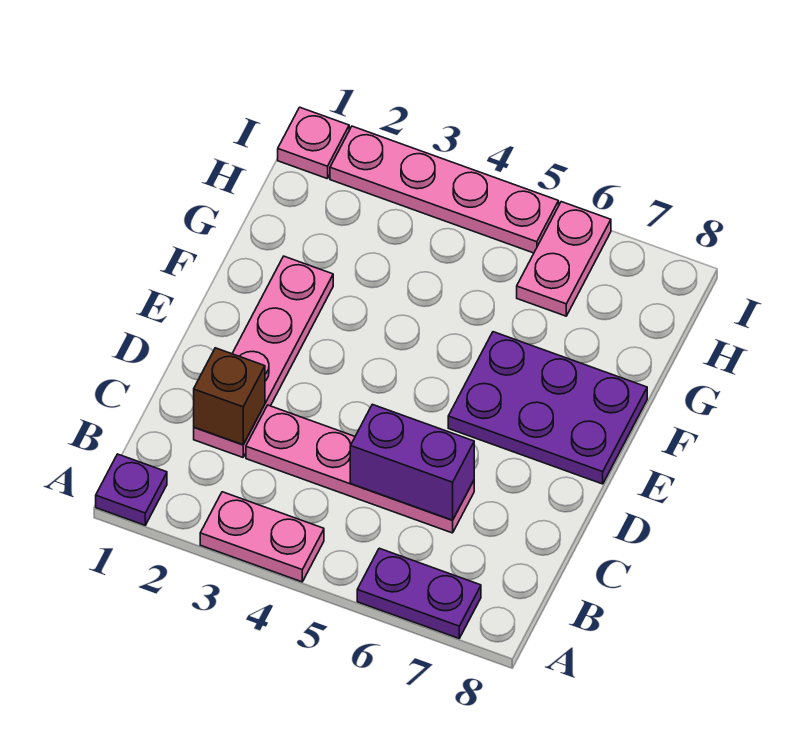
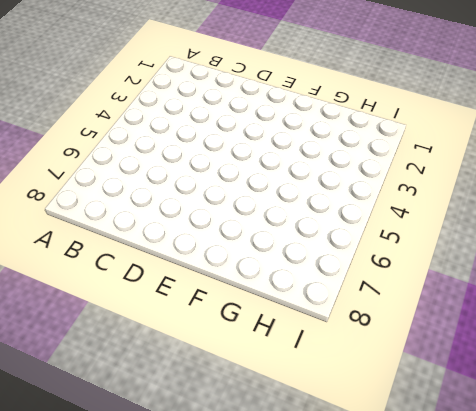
none -> purple plate A1 level 1
none -> pink plate A3:A4 level 1

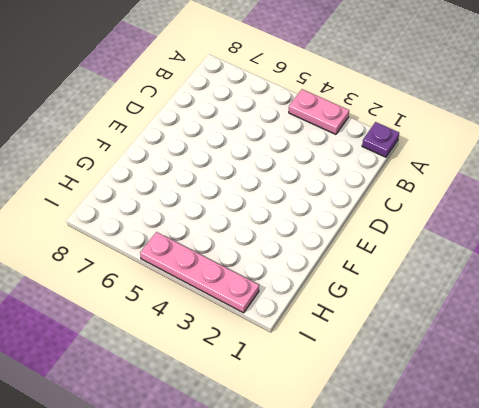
none -> purple plate A6:A7 level 1
none -> pink plate C2:F2 level 1

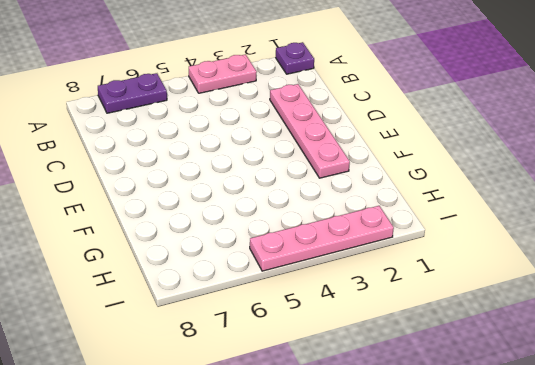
none -> pink plate C3:C6 level 1
none -> purple plate E6:F8 level 1

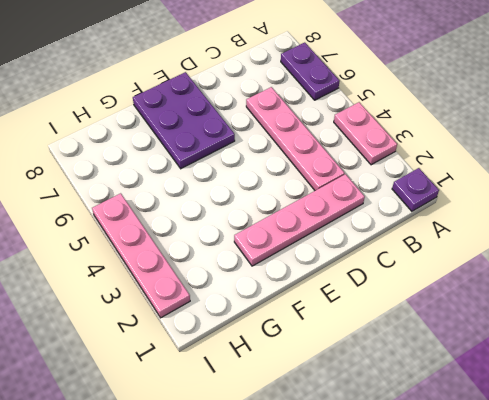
none -> pink plate H6:I6 level 1
none -> pink plate I1 level 1

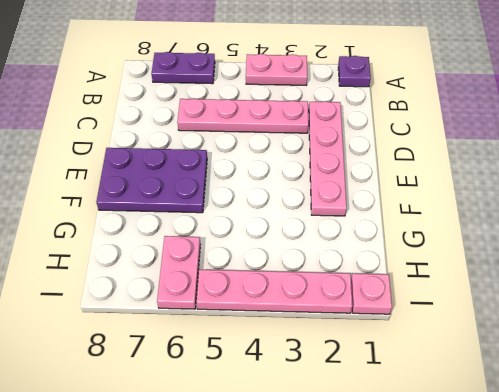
none -> brown brick C2 level 2
none -> purple brick C5:C6 level 2

